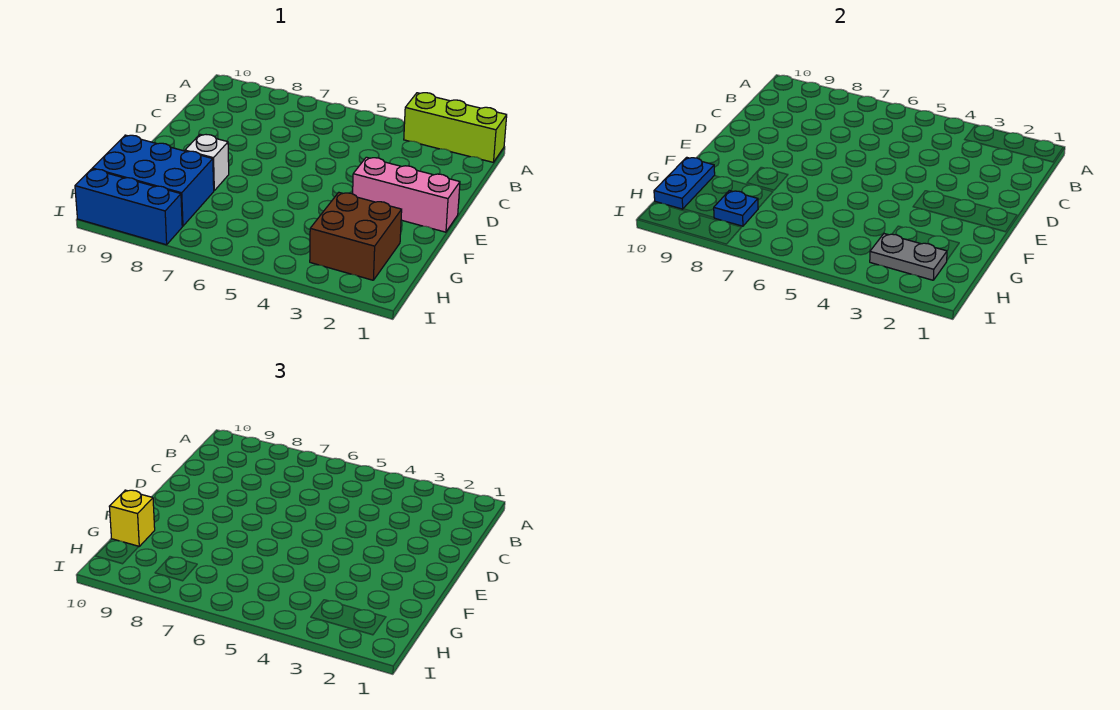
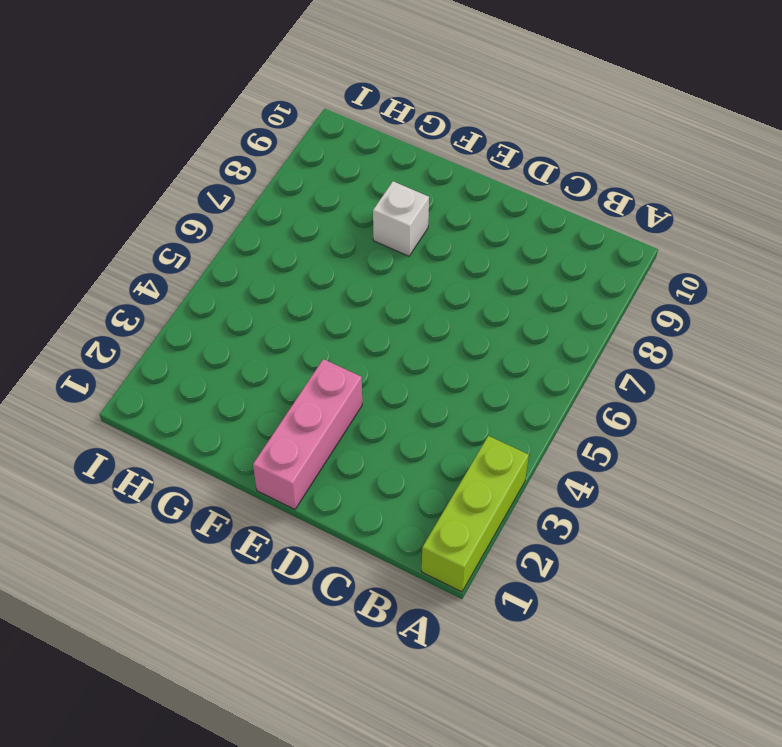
none -> brown brick G2:H3 level 1
none -> blue brick G8:H10 level 1

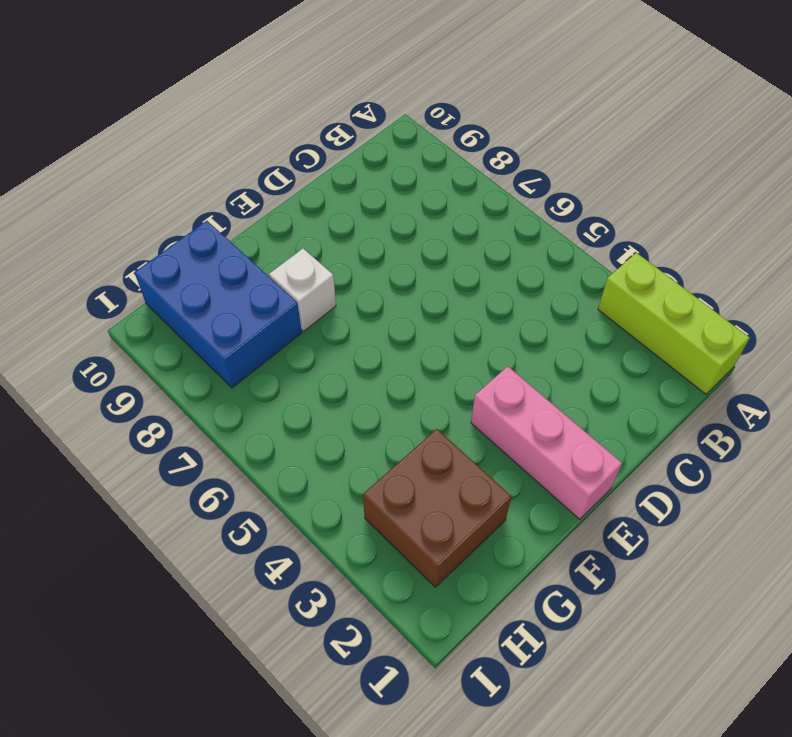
none -> blue brick I8:I10 level 1
none -> blue plate G10:H10 level 2

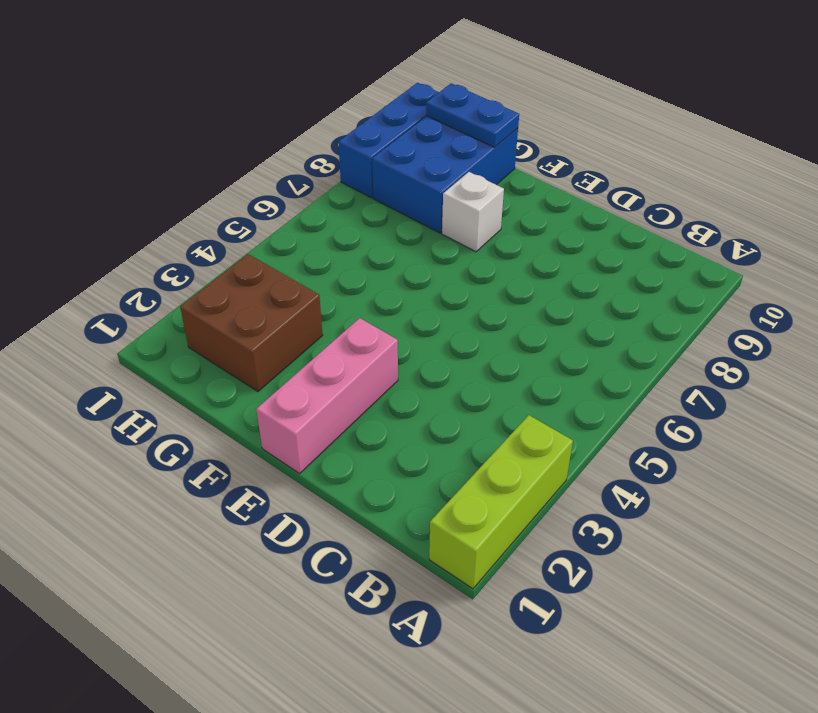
none -> grey plate H2:H3 level 2
none -> blue plate H8 level 2

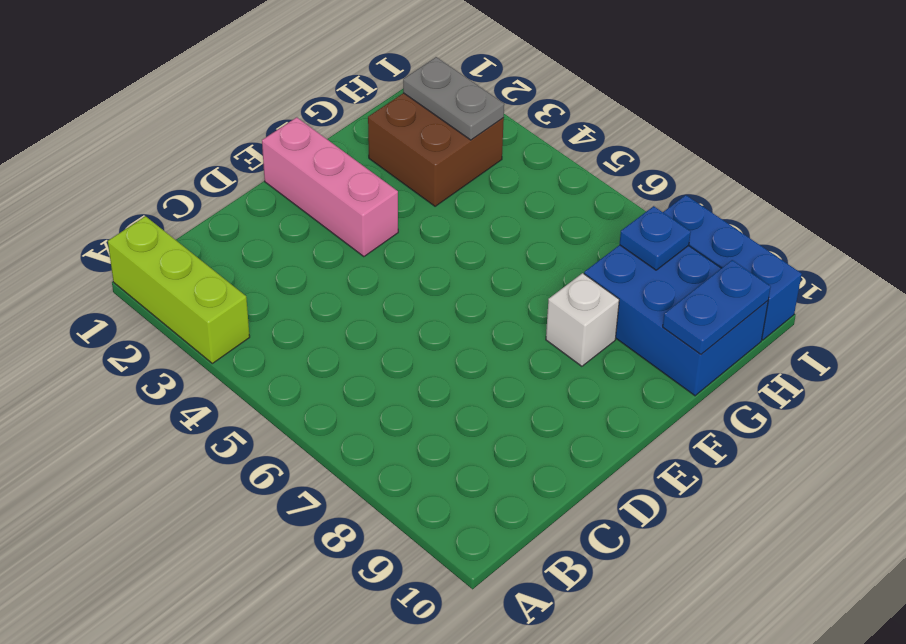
none -> yellow brick G10 level 3

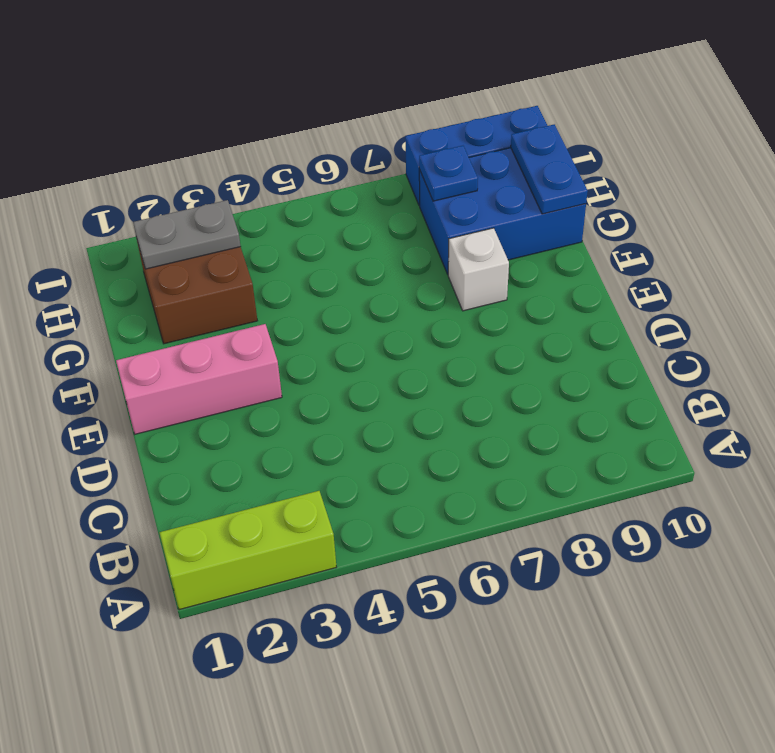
none -> yellow brick G10 level 3

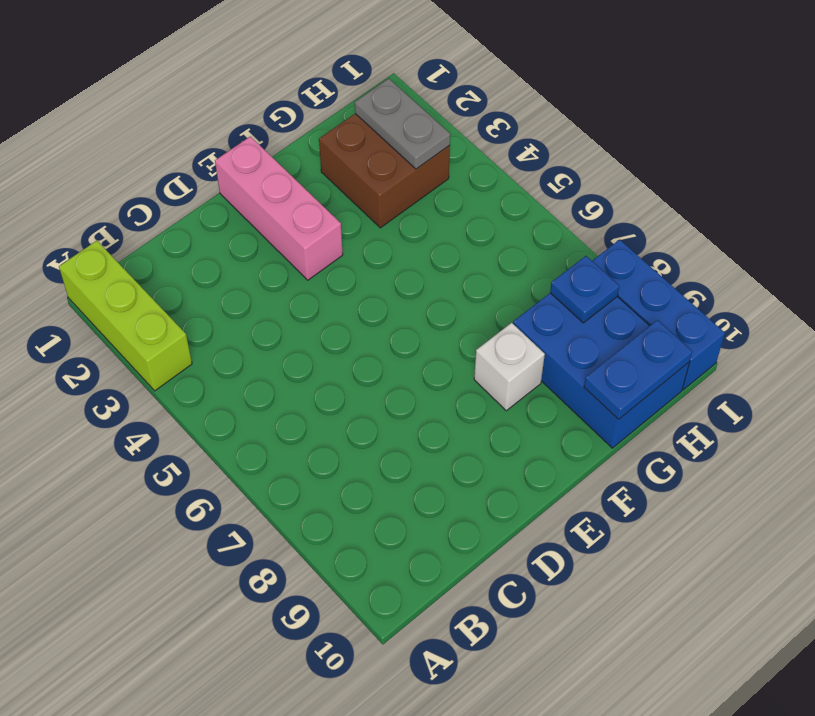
none -> yellow brick G10 level 3

